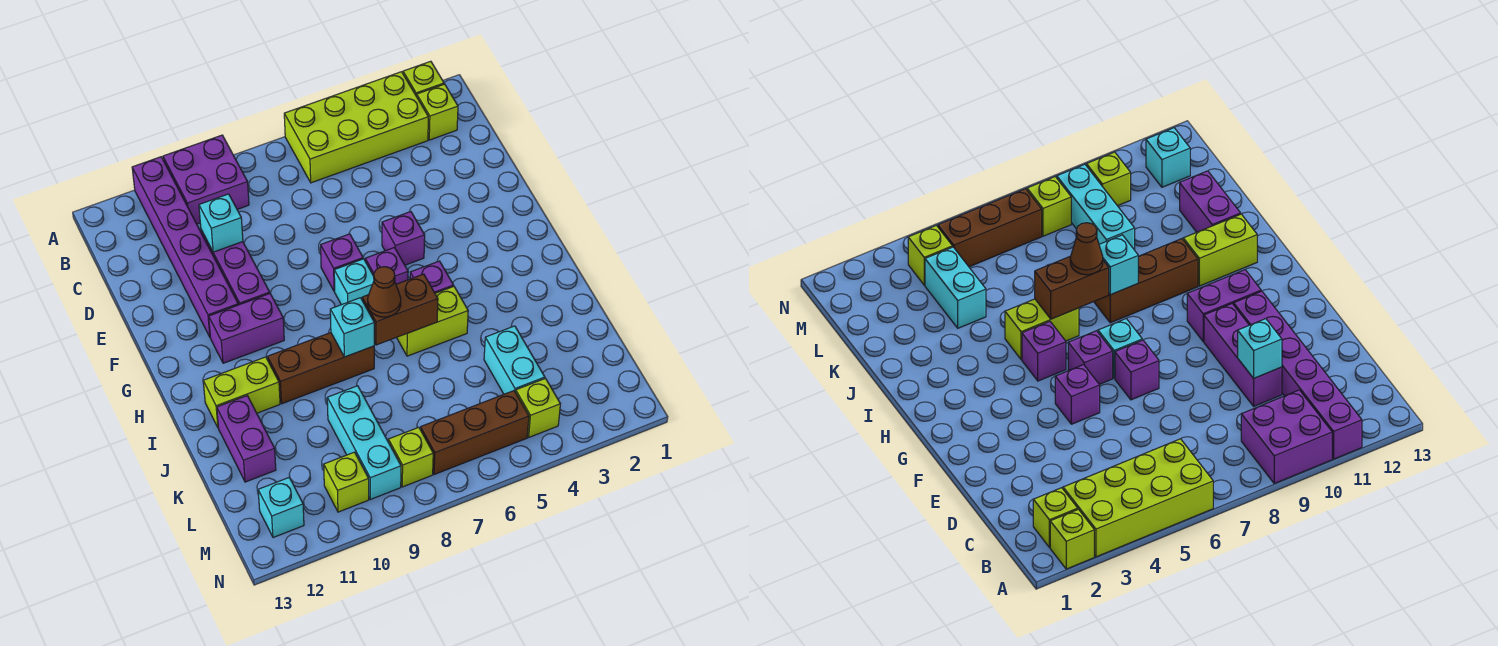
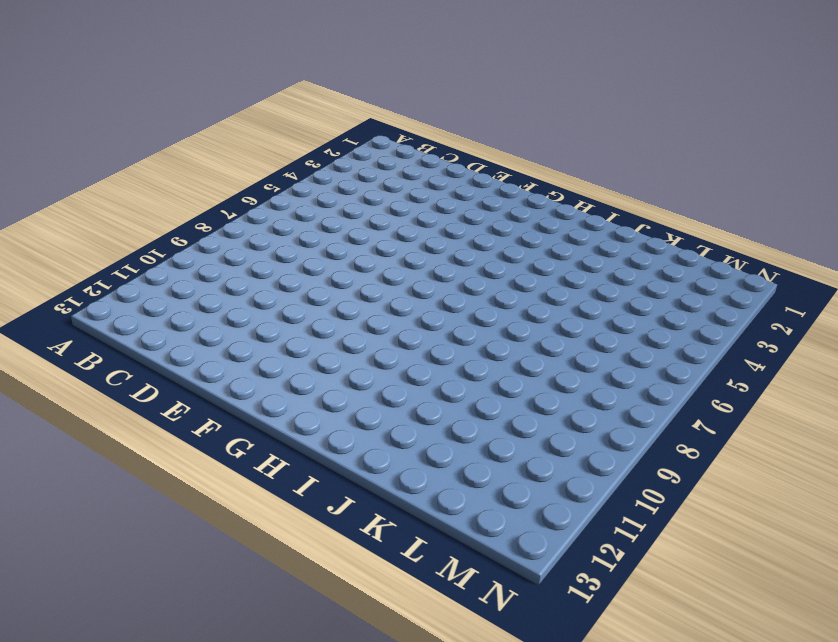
none -> lime brick A2 level 1
none -> lime brick A3:B6 level 1
none -> purple brick A9:B10 level 1

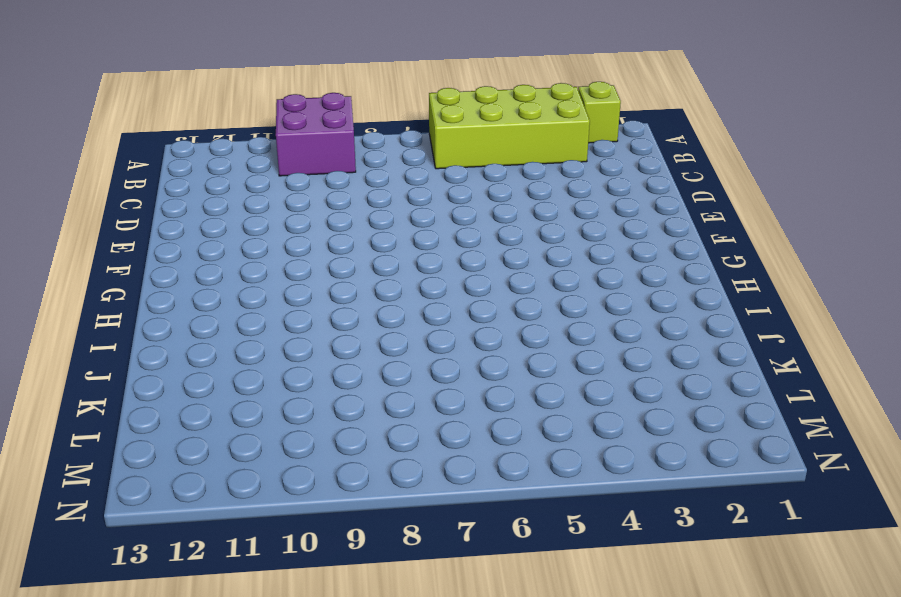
none -> purple brick A11:F11 level 1
none -> lime brick B2 level 1
none -> purple brick D10:F10 level 1

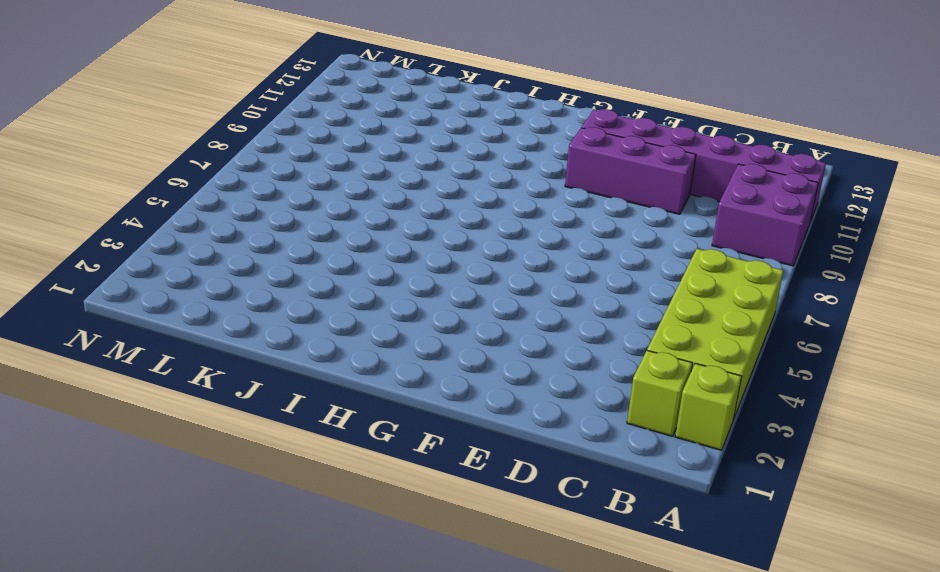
none -> purple brick F5 level 1
none -> purple brick F7 level 1
none -> purple brick G6 level 1

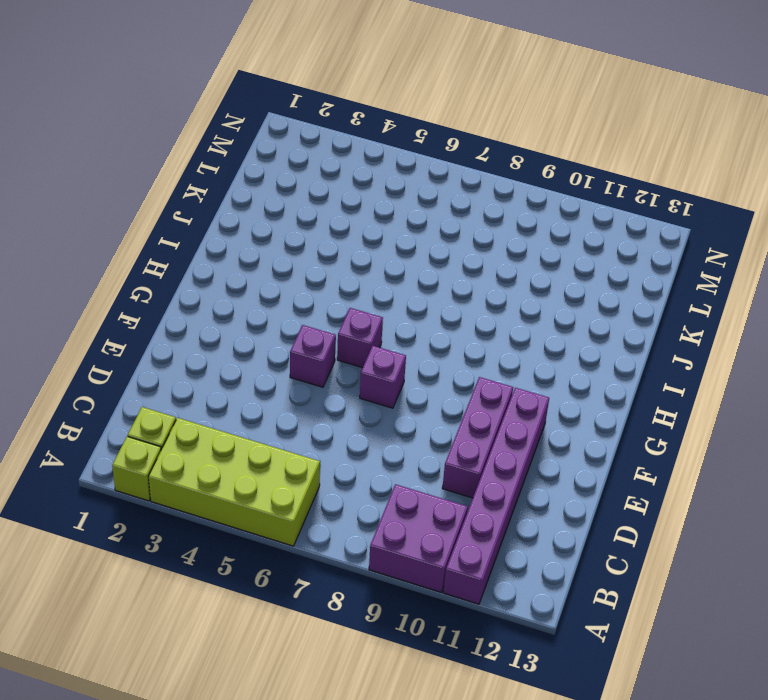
none -> cyan brick G7 level 1
none -> purple brick G10:G11 level 1
none -> purple brick H5 level 1

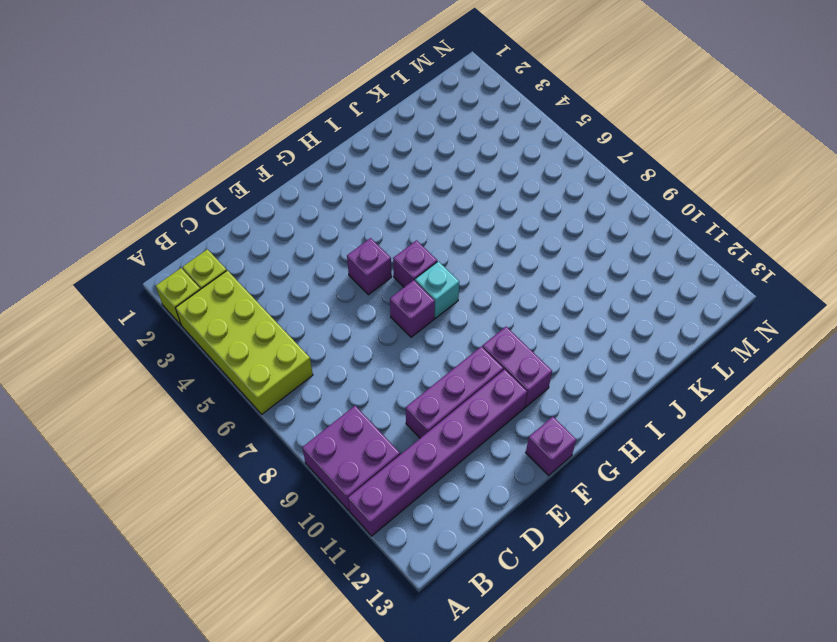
purple brick F13 level 1 -> purple brick H5 level 1
none -> lime brick I5:I6 level 1
none -> brown brick I8:I10 level 1
none -> lime brick I11:I12 level 1

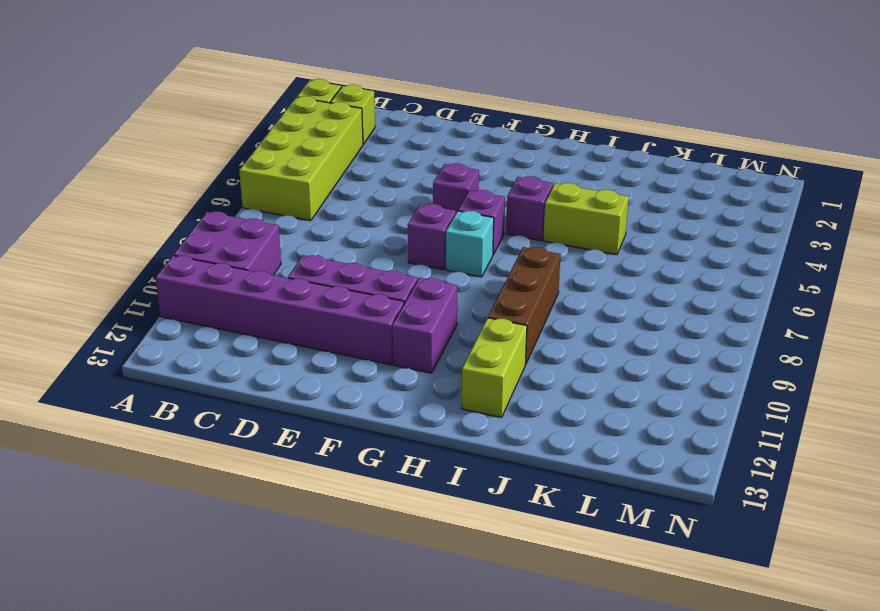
lime brick I5:J5 level 1 -> lime brick I5:I6 level 1
none -> purple brick J12:K12 level 1
none -> cyan brick K4:L4 level 1
none -> cyan brick K9:M9 level 1

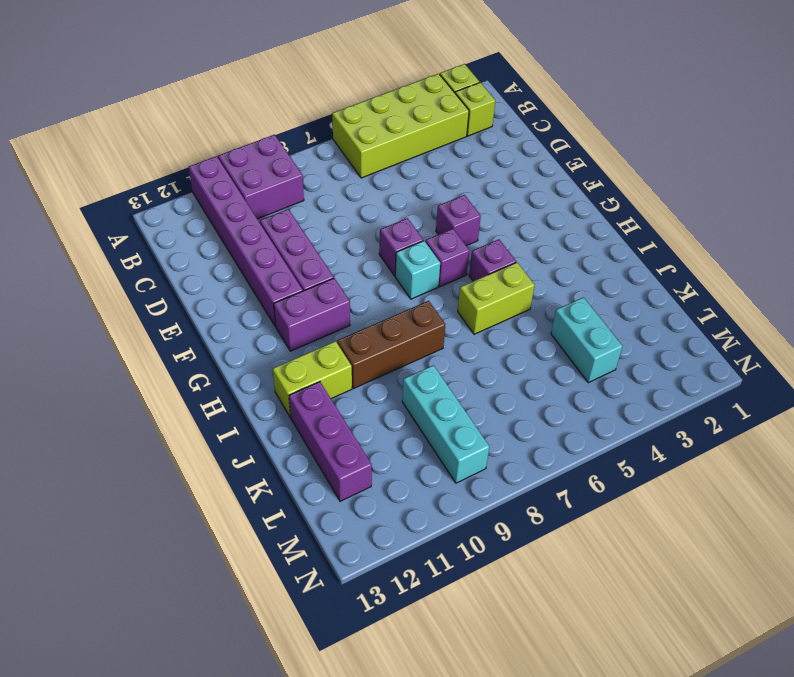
purple brick J12:L12 level 1 -> purple brick J12:K12 level 1
none -> lime brick M4 level 1
none -> brown brick M5:M7 level 1
none -> lime brick M8 level 1

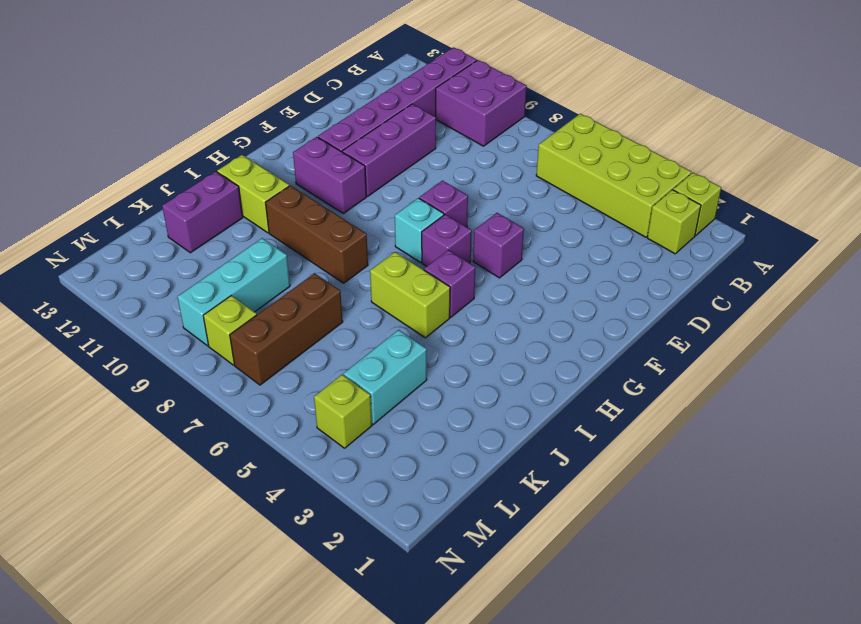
brown brick K7:M7 level 1 -> brown brick M5:M7 level 1
none -> lime brick M10 level 1
none -> cyan brick M12 level 1
none -> cyan brick D10 level 2

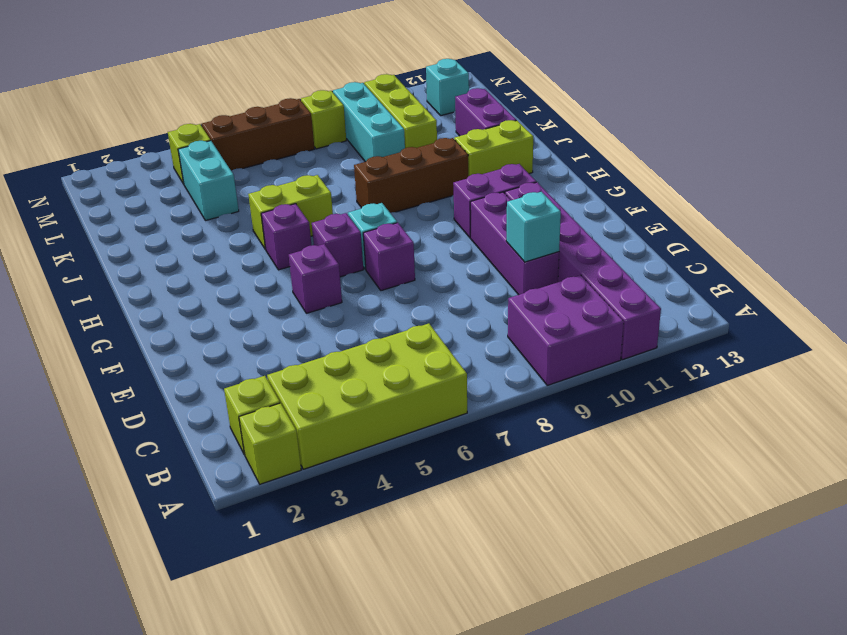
lime brick K10:M10 level 1 -> lime brick M10 level 1
none -> brown brick I6:I7 level 2
none -> cyan brick I8 level 2
none -> brown cone I7 level 3

